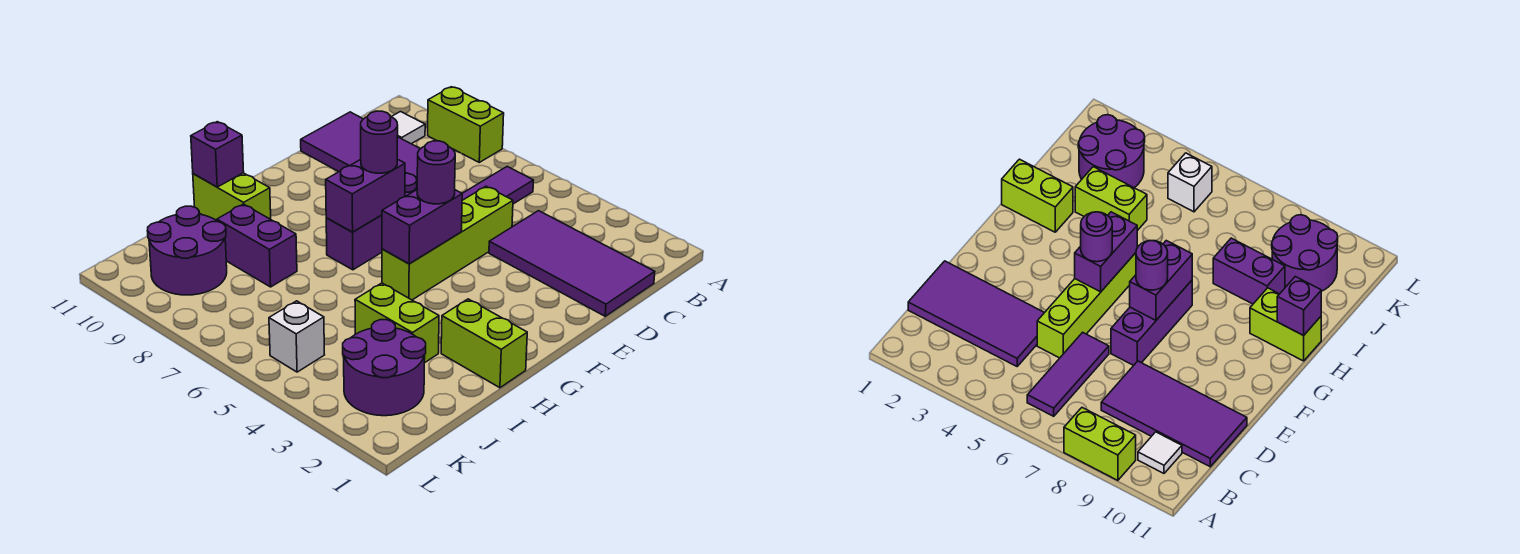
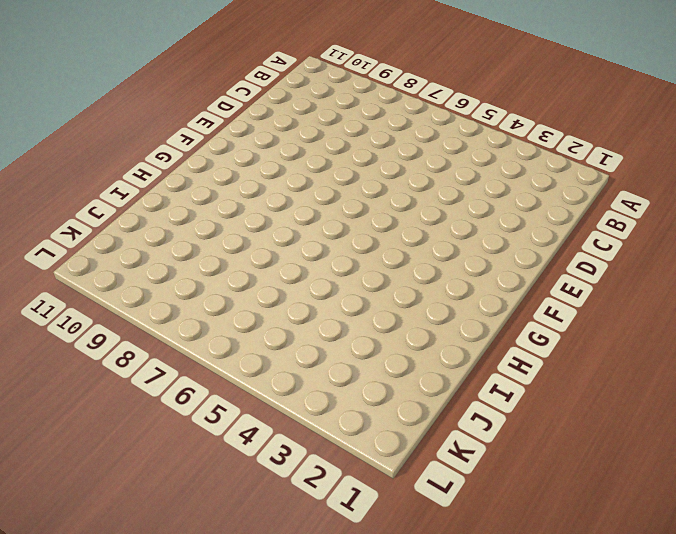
none -> lime brick A8:A9 level 1
none -> purple tile B6:D6 level 1
none -> white tile B10 level 1

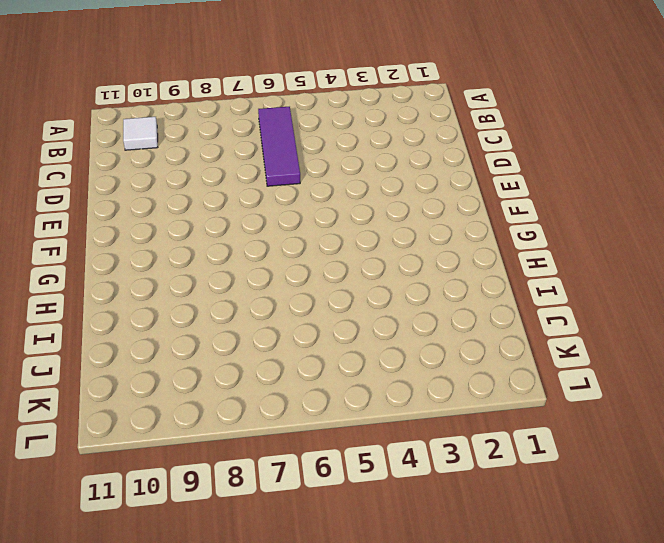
none -> lime brick A8:A9 level 1
none -> purple tile C1:D4 level 1
none -> purple tile C8:D11 level 1

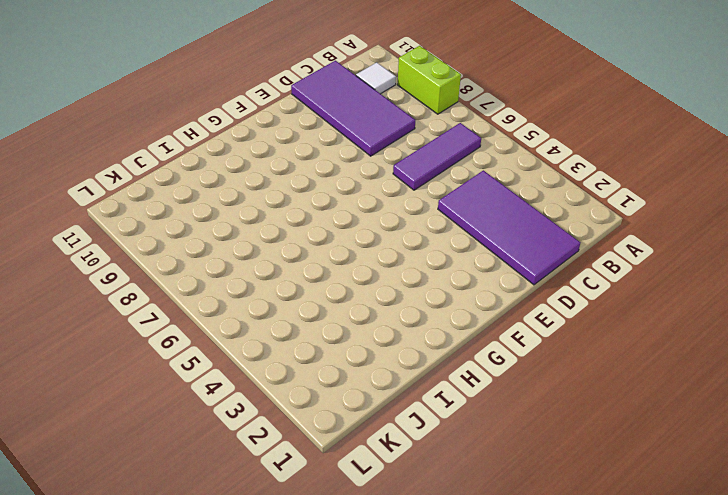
none -> lime brick D5:G5 level 1
none -> purple brick E7:G7 level 1
none -> lime brick H1:H2 level 1

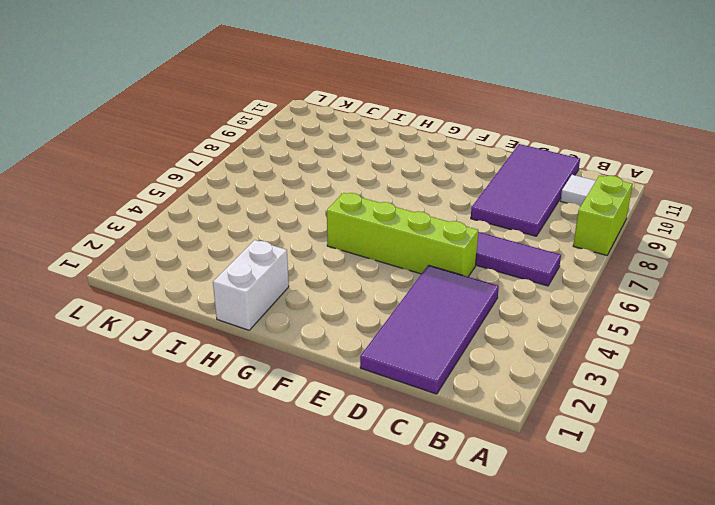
white brick H1:H2 level 1 -> lime brick H1:H2 level 1
none -> purple brick E7:G7 level 1
none -> lime brick H10:H11 level 1
none -> lime brick I3:I4 level 1

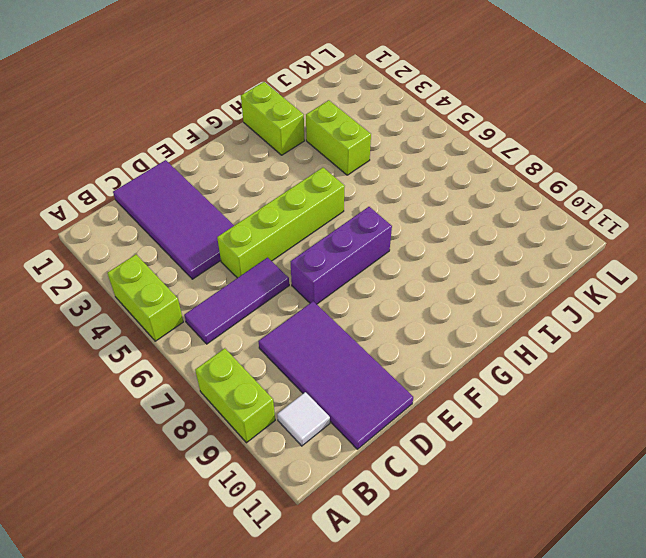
lime brick A4:A5 level 1 -> lime brick H10:H11 level 1
none -> purple brick I8:I9 level 1
none -> purple round brick J2:K3 level 1
none -> purple round brick J9:K10 level 1

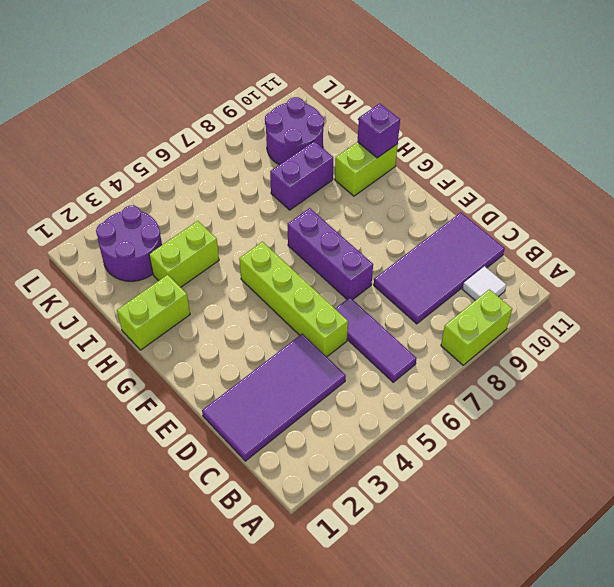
none -> white brick K5 level 1
none -> purple brick F5:G5 level 2
none -> purple brick F7:G7 level 2

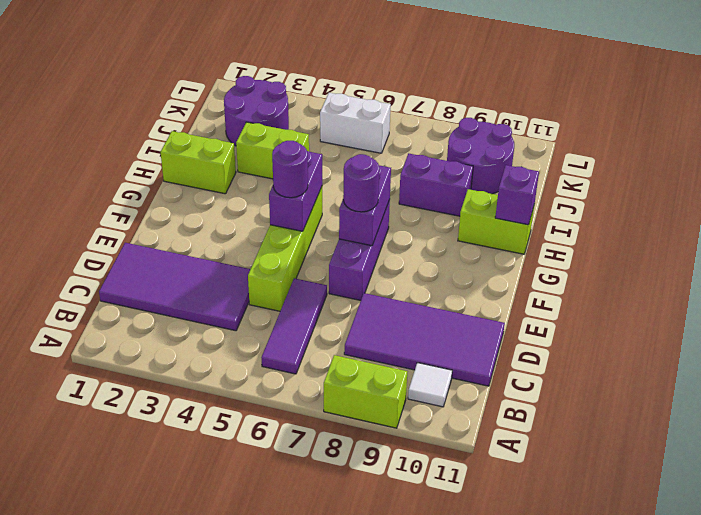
white brick K5:K6 level 1 -> white brick K5 level 1

